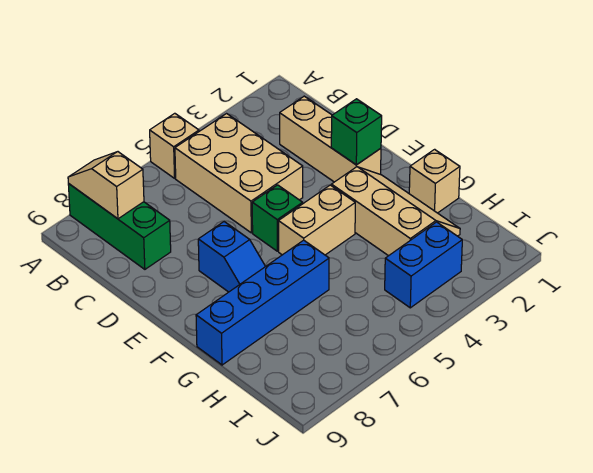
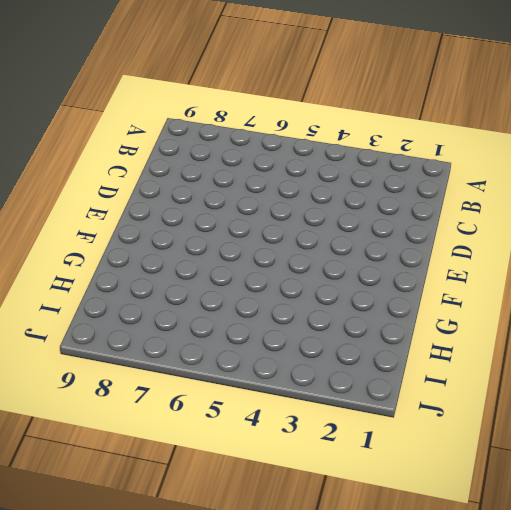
none -> tan brick A5 level 1
none -> green brick A8:C8 level 1
none -> tan brick B4:D5 level 1

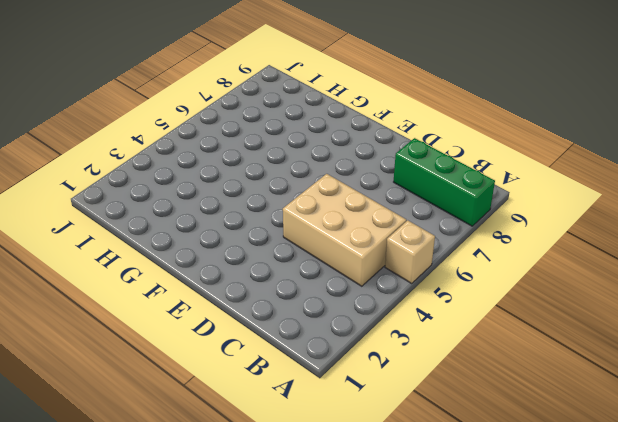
none -> tan brick C2:E2 level 1
none -> green brick E5 level 1
none -> blue slope E7:F7 level 1 top E

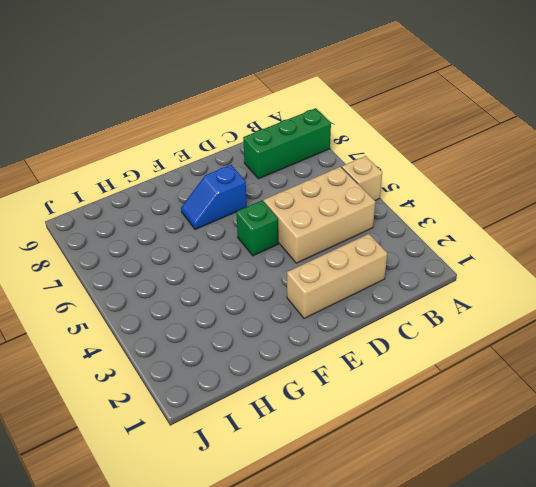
none -> tan slope F2:H3 level 1 top 3
none -> tan brick F4:F5 level 1
none -> tan brick G1 level 1

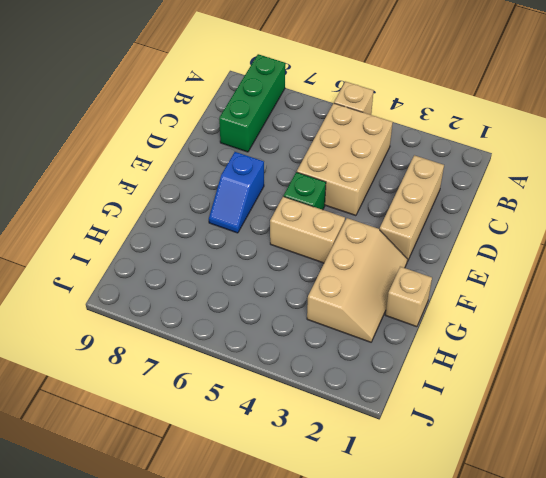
none -> blue brick G6:G9 level 1
none -> blue brick I3:I4 level 1
none -> tan slope A8:B8 level 2 top B

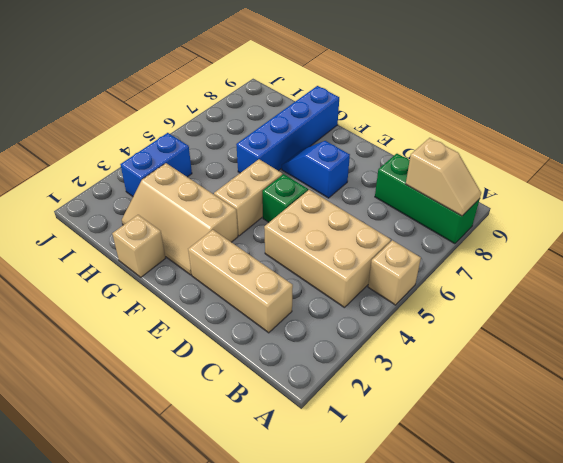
none -> green brick E2 level 2

